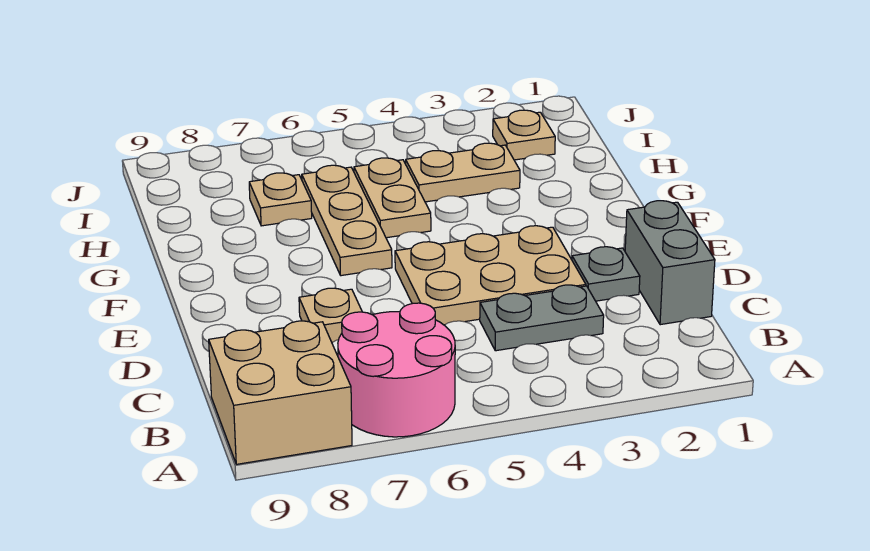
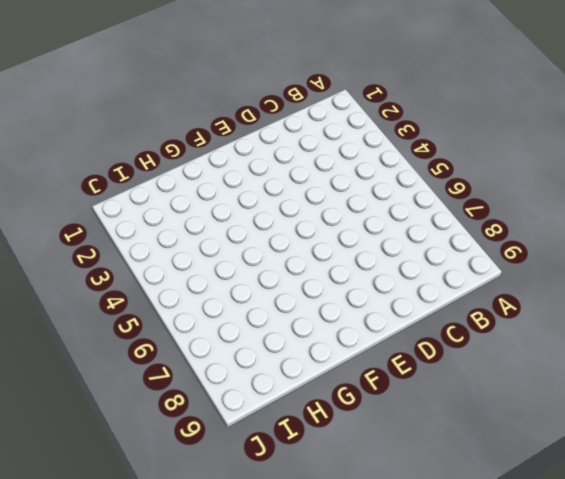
none -> pink round brick A6:B7 level 1
none -> tan brick A8:B9 level 1
none -> grey brick C1:D1 level 1

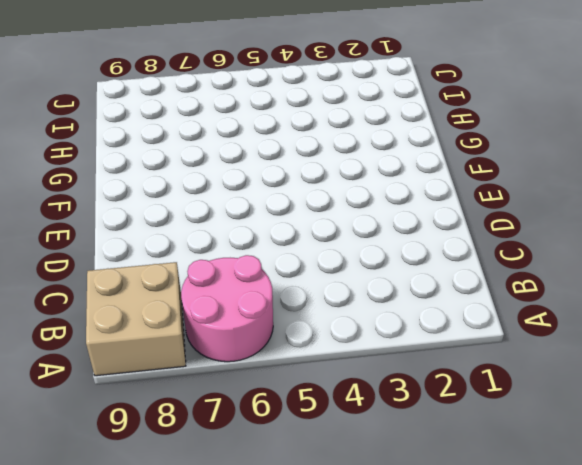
none -> grey brick C1:D1 level 1
none -> grey plate C3:C4 level 1
none -> grey plate D2 level 1

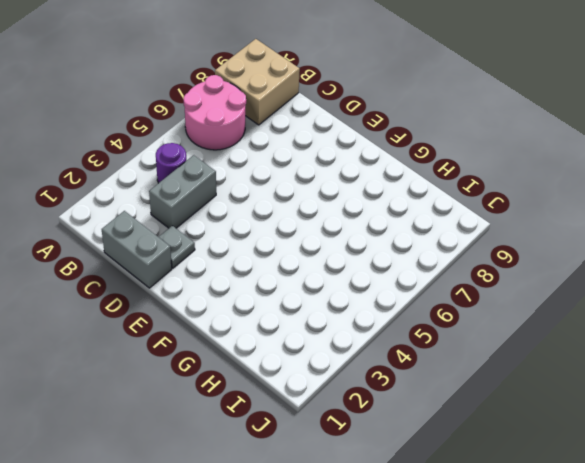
purple round brick B4 level 1 -> none
grey brick C3:C4 level 1 -> grey plate C3:C4 level 1
none -> tan plate D3:E5 level 1
none -> tan plate D7 level 1
none -> tan plate F6:H6 level 1

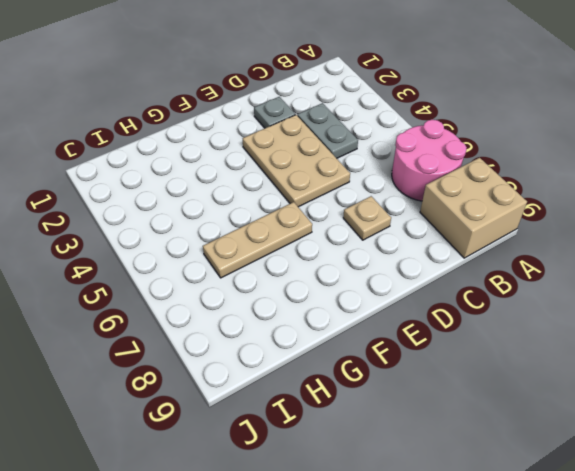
none -> grey brick C1:D1 level 1
none -> tan plate G5:H5 level 1
none -> tan plate H3:H4 level 1

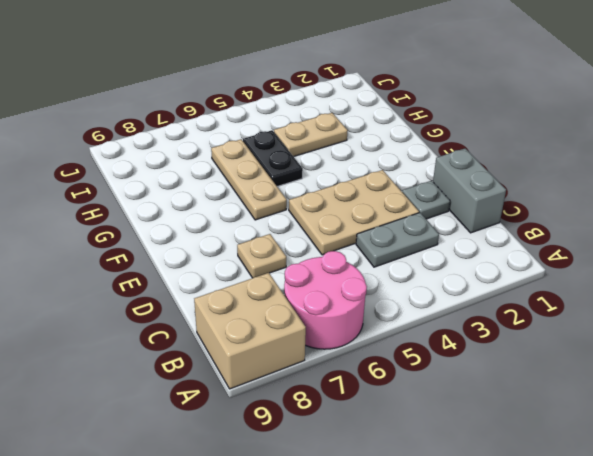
black plate G5:H5 level 1 -> tan plate G5:H5 level 1
none -> tan plate H7 level 1
none -> tan plate I2 level 1

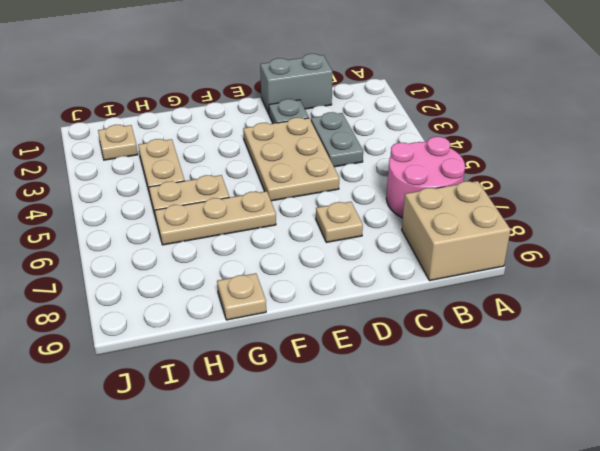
tan plate G9 level 1 -> tan plate H7 level 1

